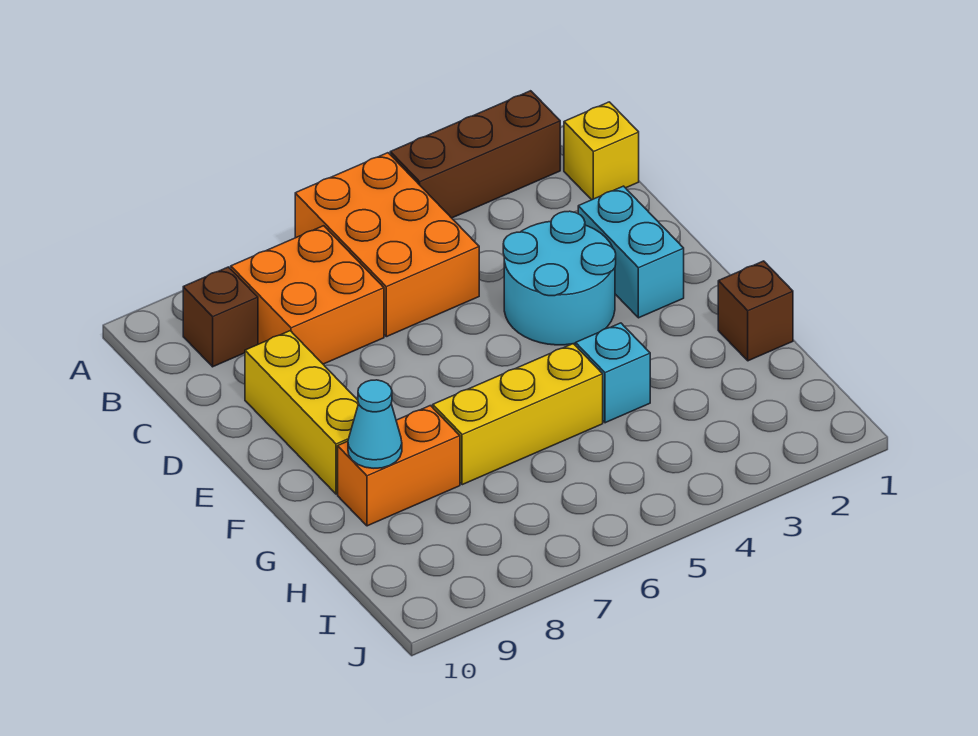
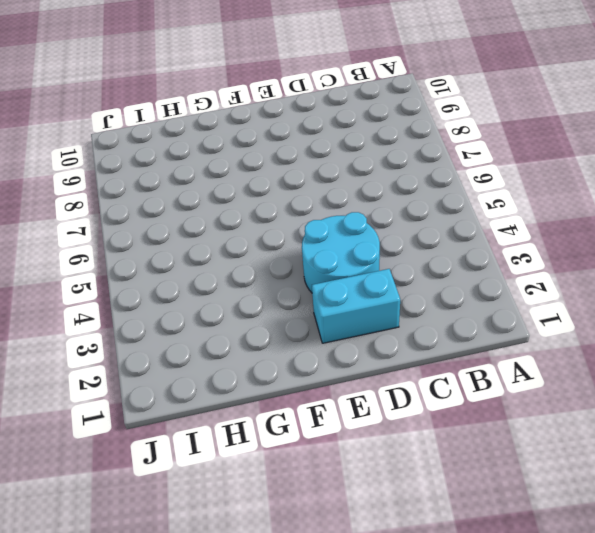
none -> brown brick A2:A4 level 1
none -> orange brick A5:C6 level 1
none -> yellow brick B1 level 1

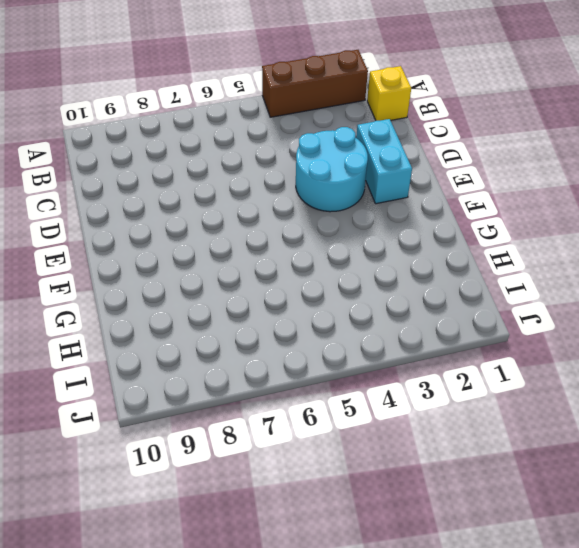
none -> orange brick A5:C6 level 1
none -> orange brick B7:C8 level 1
none -> brown brick B9 level 1

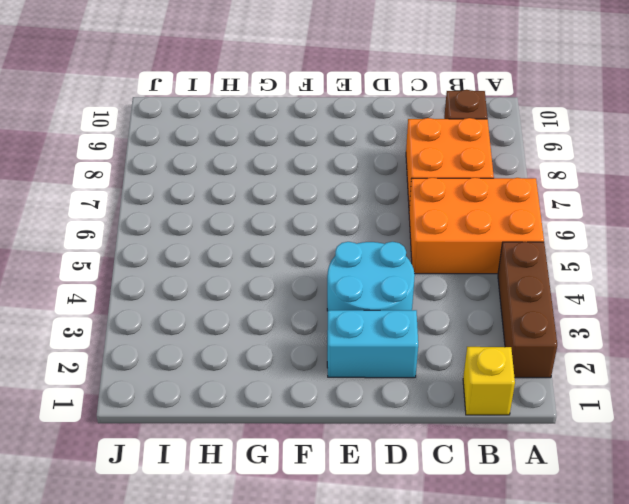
none -> yellow brick D9:F9 level 1
none -> brown brick G1 level 1
none -> cyan brick G4 level 1

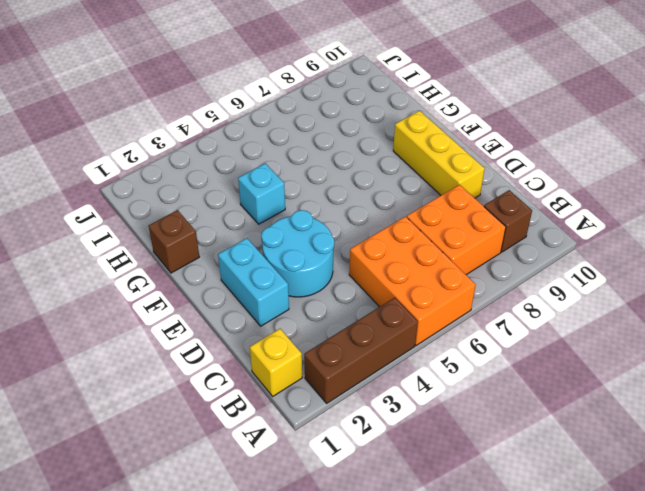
none -> yellow brick G5:G7 level 1
none -> orange brick G8:G9 level 1
none -> cyan cone G9 level 2

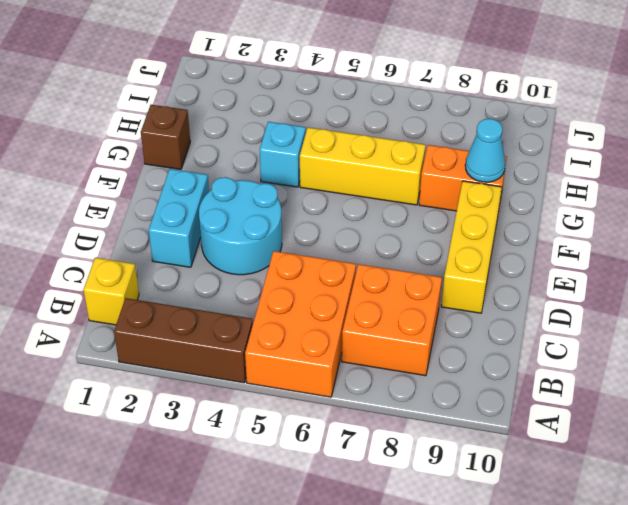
none -> brown brick B9 level 1

